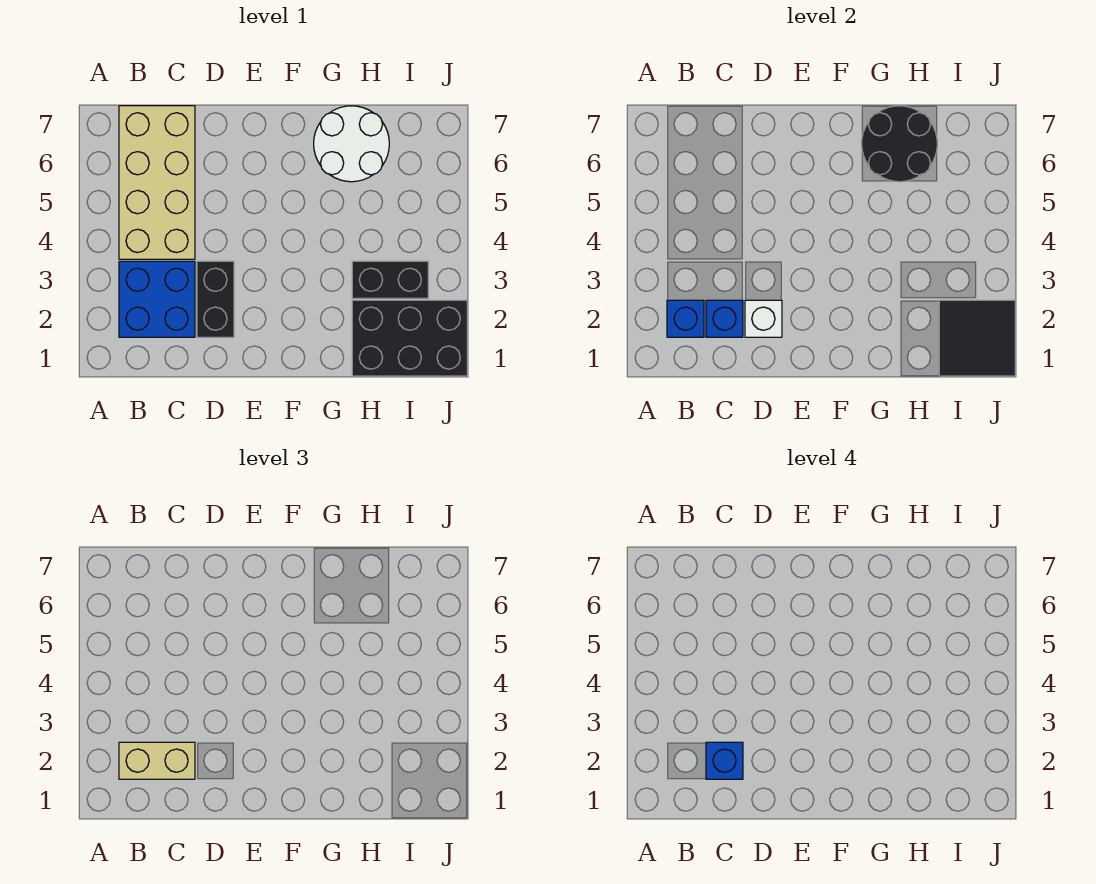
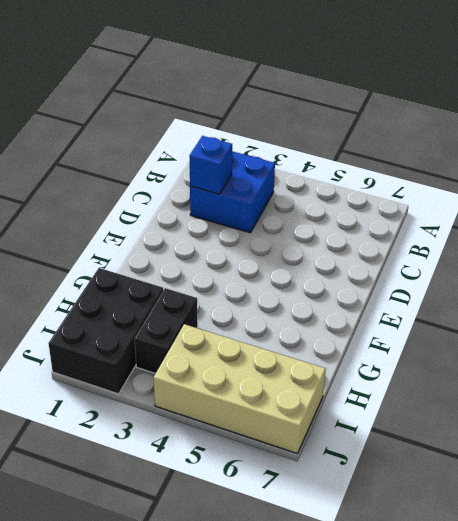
tan brick I4:J7 level 1 -> tan brick B4:C7 level 1
none -> black brick D2:D3 level 1
none -> white round brick G6:H7 level 1
none -> blue brick B2 level 2

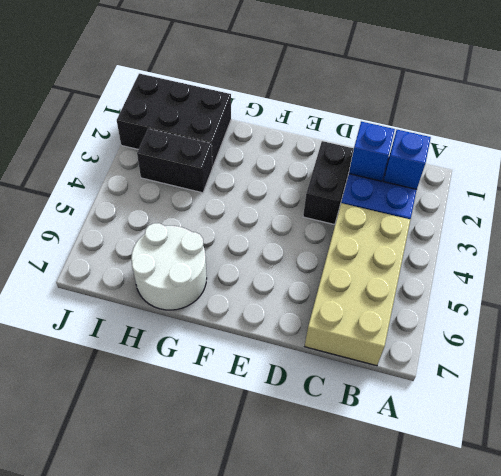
none -> white brick D2 level 2
none -> black round brick G6:H7 level 2
none -> black tile I1:J2 level 2

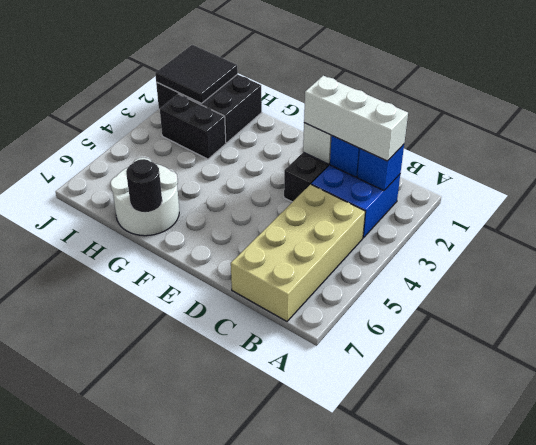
white brick B2:D2 level 3 -> tan brick B2:C2 level 3
black round brick G7 level 2 -> black round brick G6:H7 level 2
none -> blue brick C2 level 4

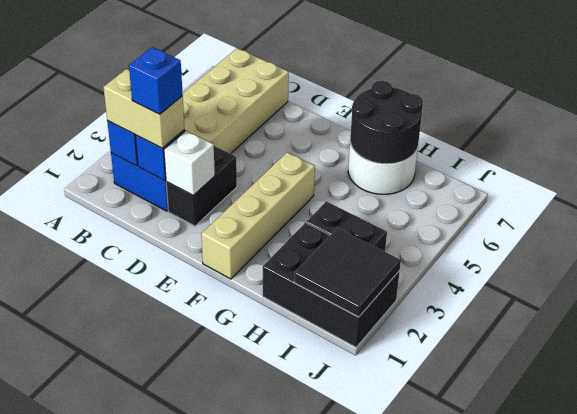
tan brick F1:F4 level 1 -> none

